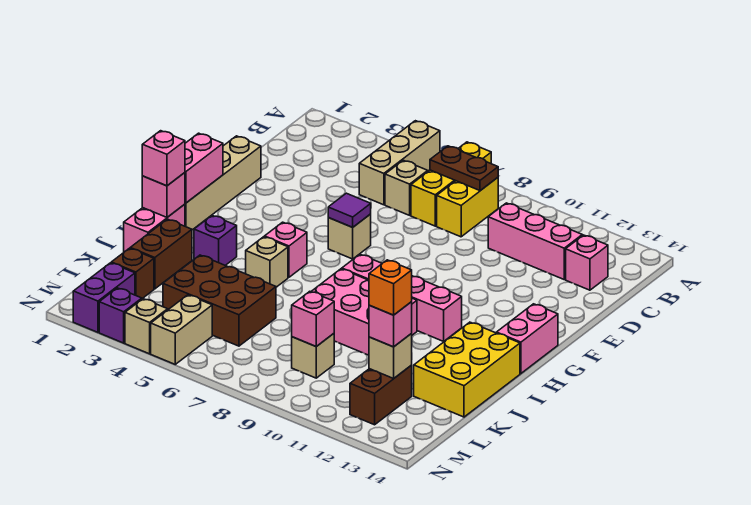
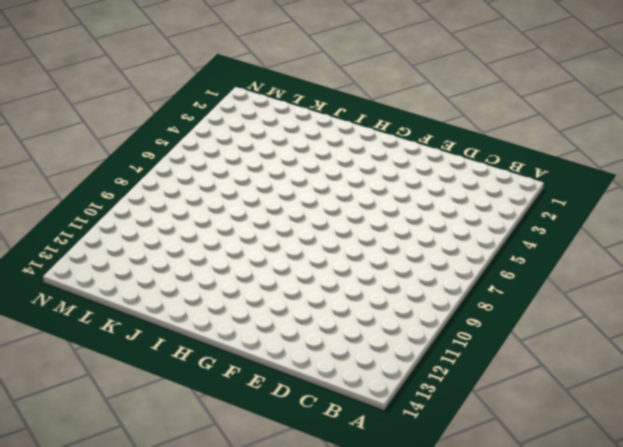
none -> tan brick A5:C5 level 1
none -> yellow brick A7:C7 level 1
none -> yellow brick B8:C8 level 1
none -> tan brick C6 level 1

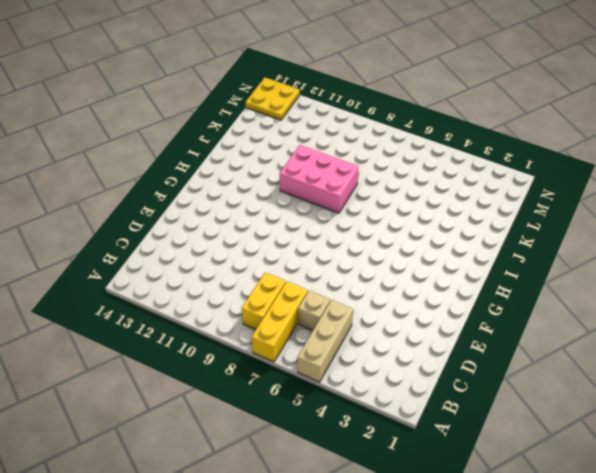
yellow plate M13:N14 level 1 -> none
none -> pink brick C10:C12 level 1
none -> pink brick C13 level 1
none -> tan brick E1:H1 level 1
none -> tan brick F6 level 1

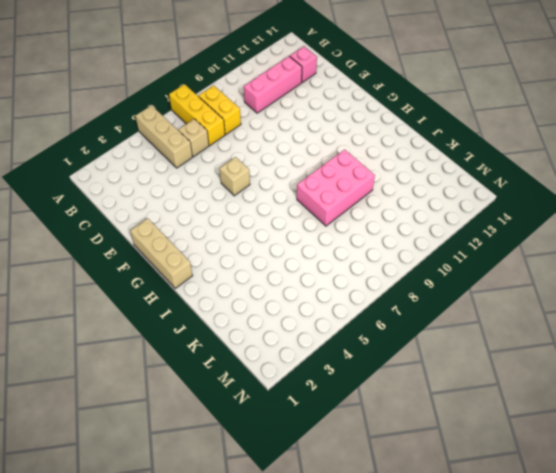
tan brick F1:H1 level 1 -> tan brick E1:H1 level 1
none -> pink brick G14:H14 level 1
none -> pink brick H5 level 1
none -> pink brick H8:H11 level 1
none -> pink brick I1:J1 level 1

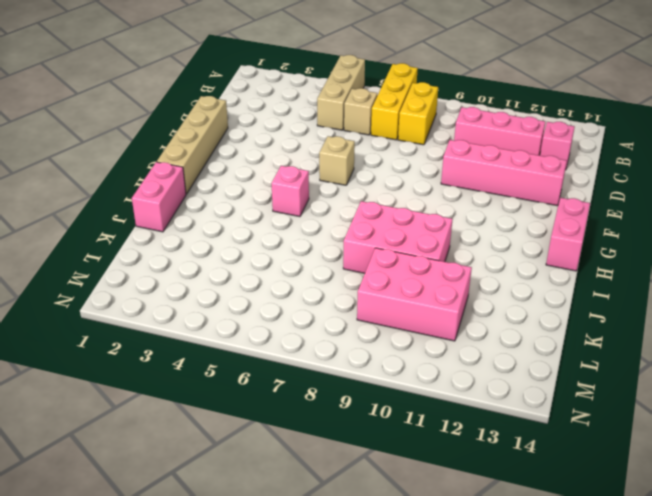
pink brick E10:E13 level 1 -> pink brick H8:H11 level 1
pink brick K9:L11 level 1 -> tan brick L9 level 1
none -> purple brick I3 level 1
none -> tan brick I5 level 1
none -> yellow brick I13:K14 level 1
none -> brown brick J2:K2 level 1

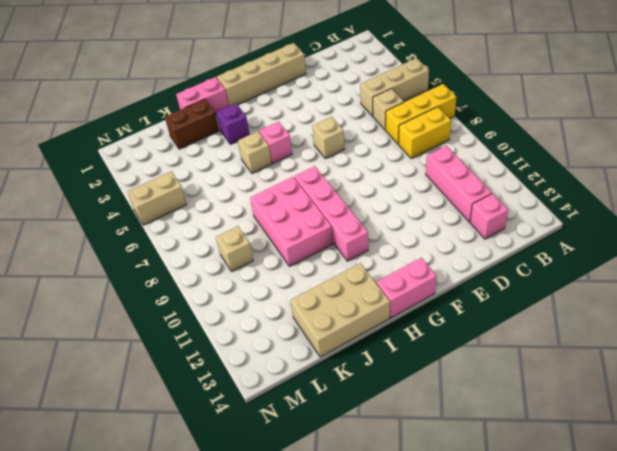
tan brick I13:K14 level 1 -> yellow brick I13:K14 level 1
none -> brown brick K4:L6 level 1
none -> brown brick L2 level 1
none -> brown brick L12:M12 level 1
none -> purple brick M2:N2 level 1

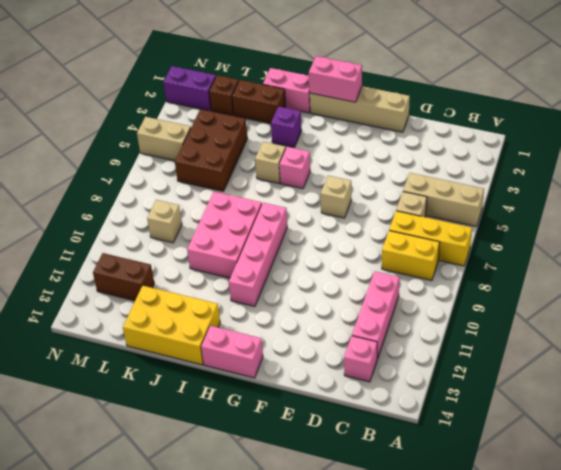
none -> purple brick N3 level 1
none -> tan brick N4 level 1
none -> brown plate B7:B8 level 2
none -> purple tile F6 level 2

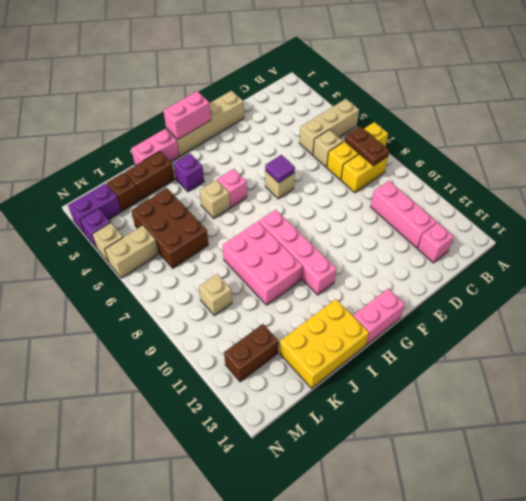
none -> pink brick I1 level 2
none -> pink brick L9 level 2
none -> tan brick L12 level 2
none -> pink brick I1 level 3

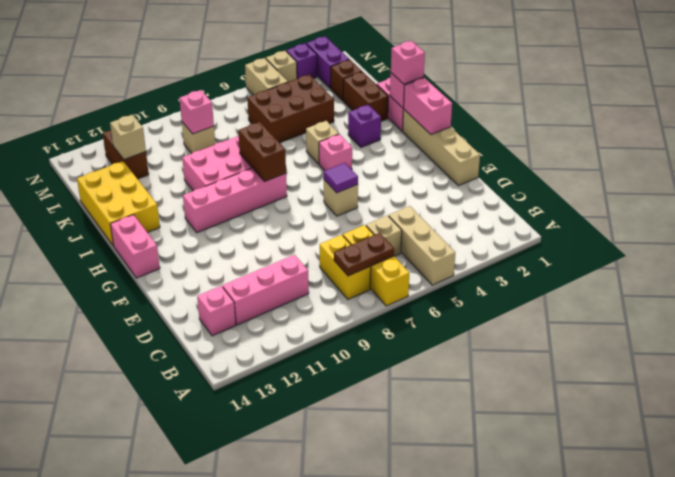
brown brick H8:I8 level 2 -> none
none -> pink brick L12 level 3
none -> orange brick L12 level 4

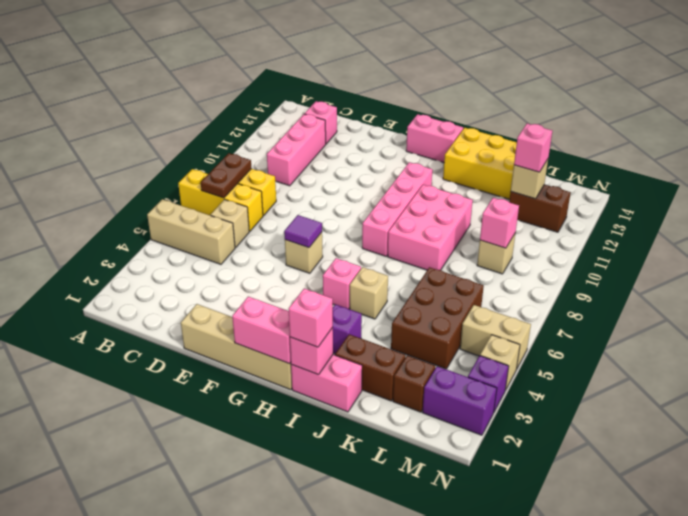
none -> orange brick L12 level 4

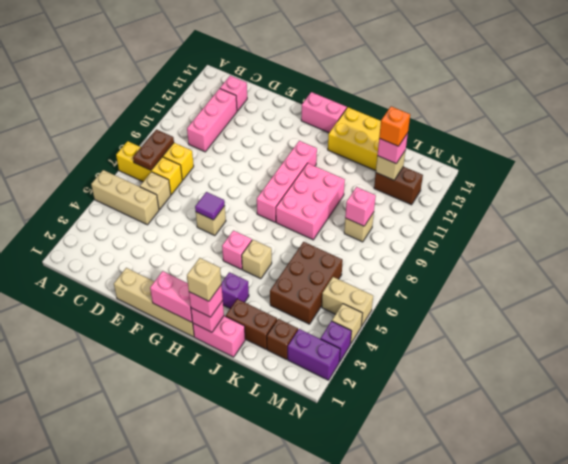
tan brick I1 level 4 -> none

